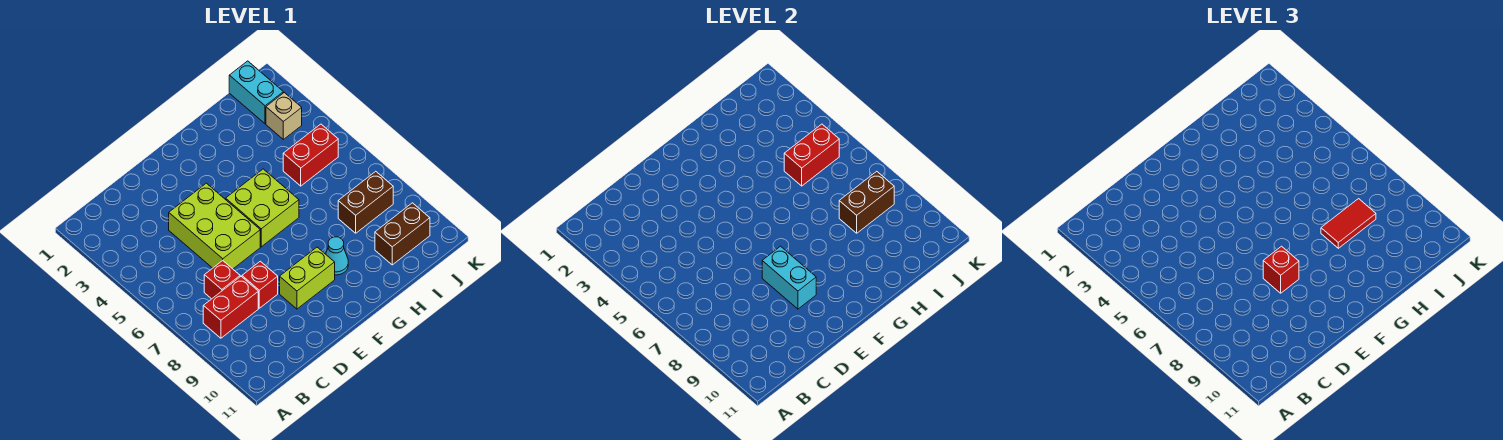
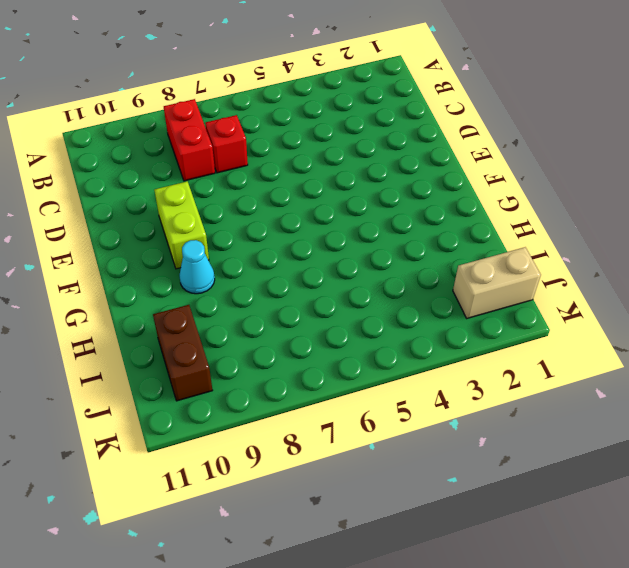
tan brick J1:J2 level 1 -> cyan brick J1:J2 level 1
none -> lime brick D4:E6 level 1
none -> red brick D8 level 1
none -> lime brick F5:G6 level 1

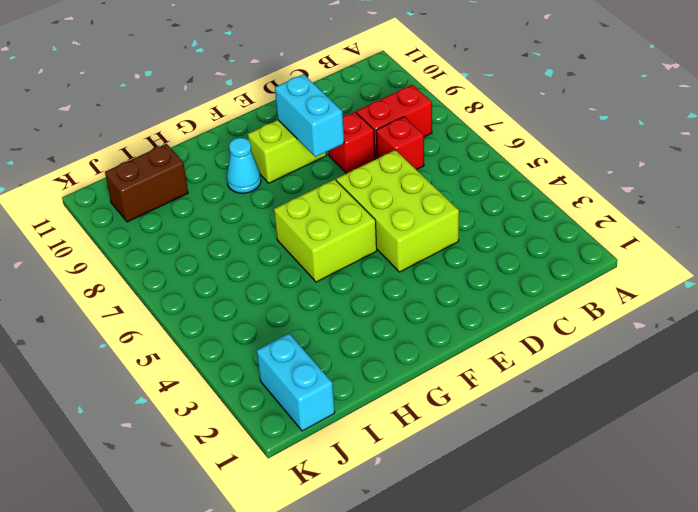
none -> red brick I5:J5 level 1
none -> brown brick I8:J8 level 1
none -> tan brick J3 level 1

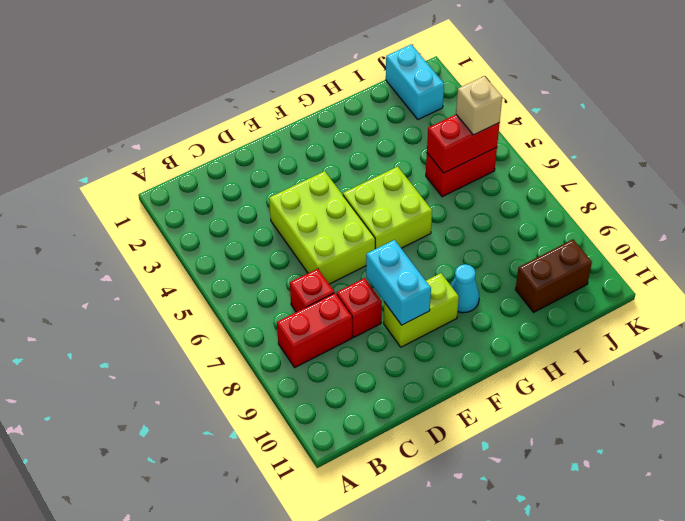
tan brick J5 level 3 -> tan brick J3 level 1
none -> brown brick I8:J8 level 1
none -> brown brick I8:J8 level 2
none -> red brick E8 level 3

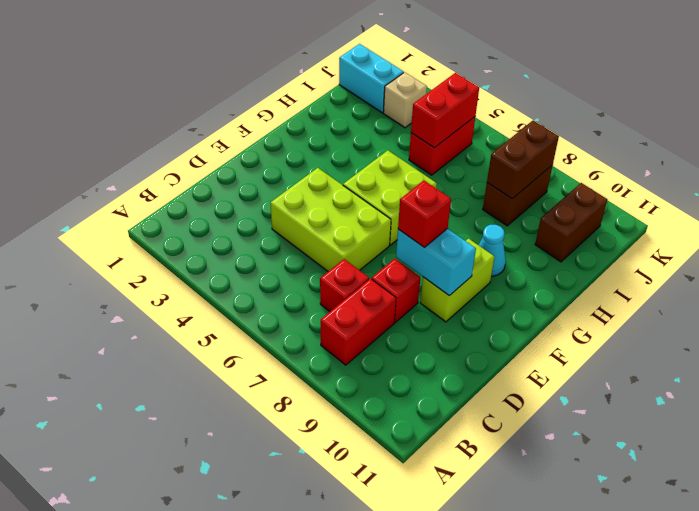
none -> red tile H8:I8 level 3

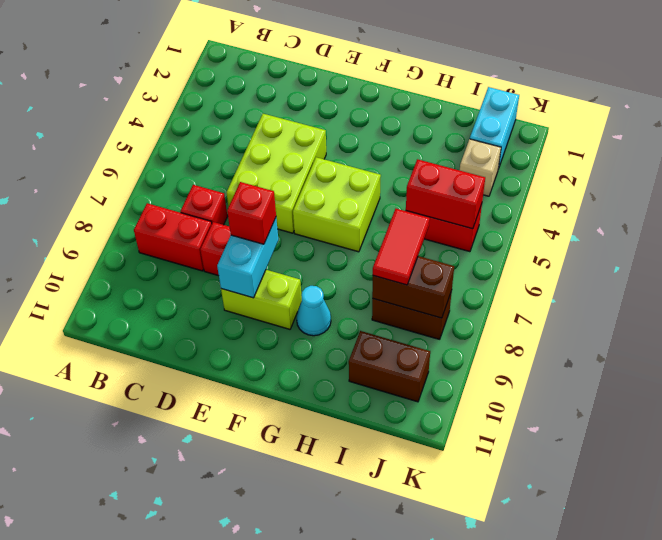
red tile I7:I8 level 3 -> red tile H8:I8 level 3

